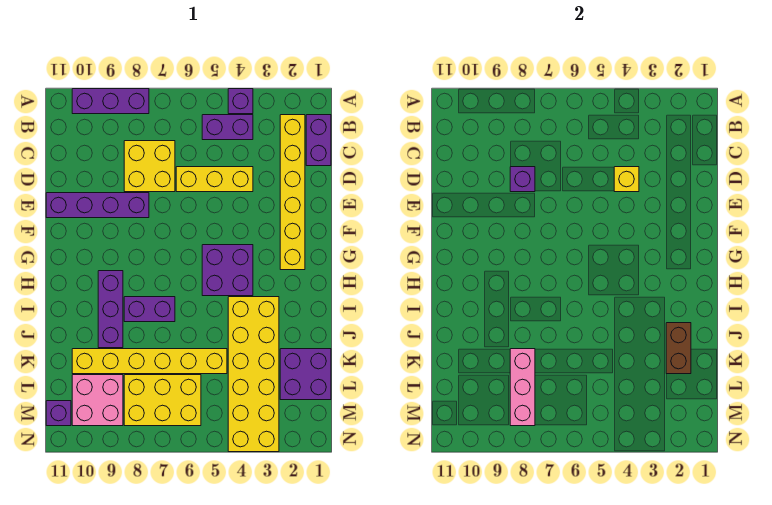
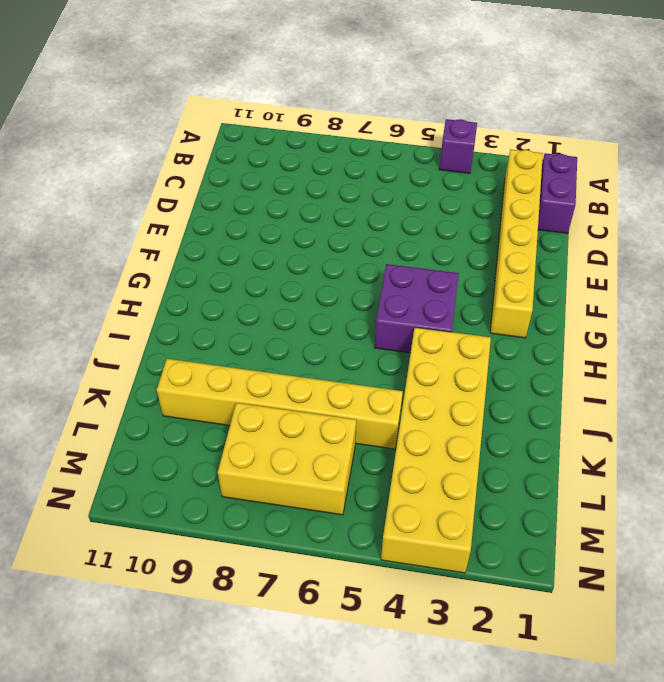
none -> purple brick A8:A10 level 1
none -> purple brick B4:B5 level 1
none -> yellow brick C7:D8 level 1

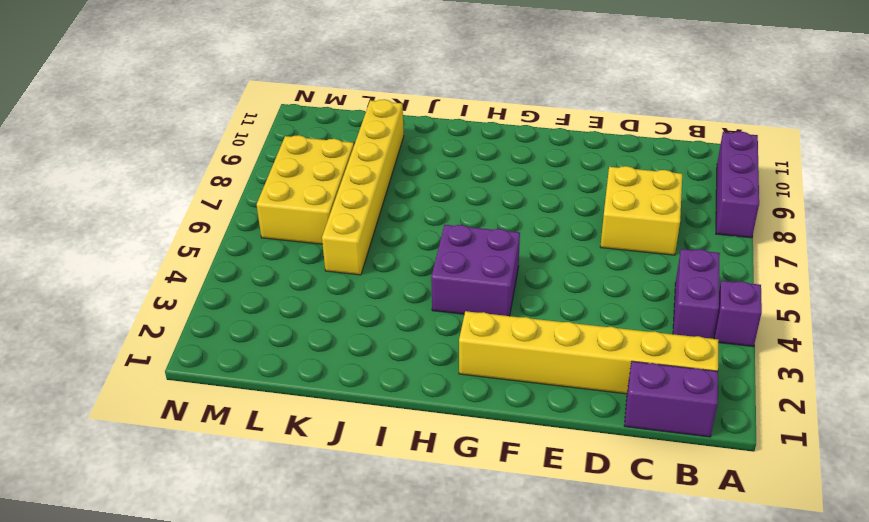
none -> yellow brick D4:D6 level 1
none -> purple brick E8:E11 level 1
none -> purple brick H9:J9 level 1

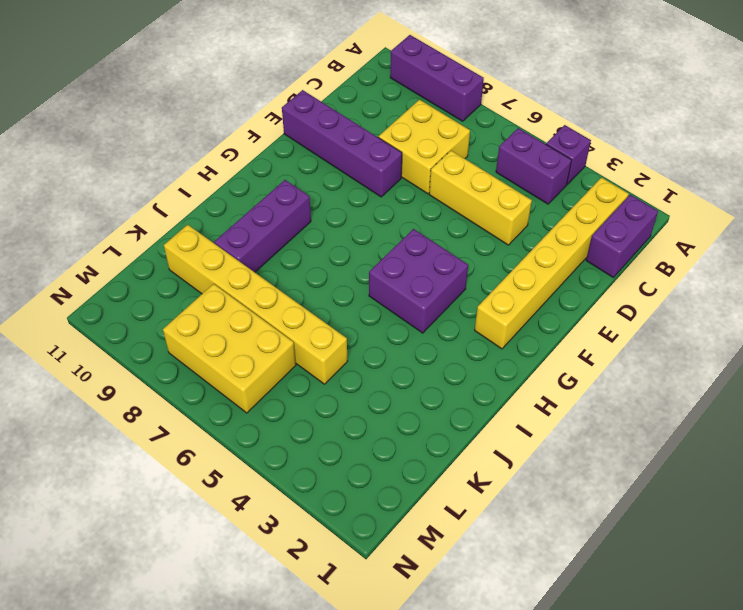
none -> yellow brick I3:N4 level 1
none -> purple brick I7:I8 level 1
none -> purple brick K1:L2 level 1

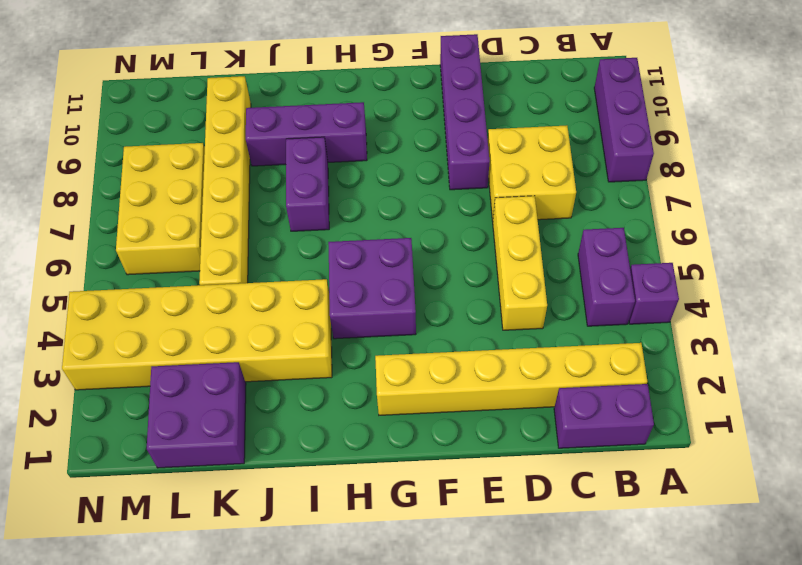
none -> pink brick L9:M10 level 1
none -> purple brick M11 level 1
none -> yellow brick D4 level 2

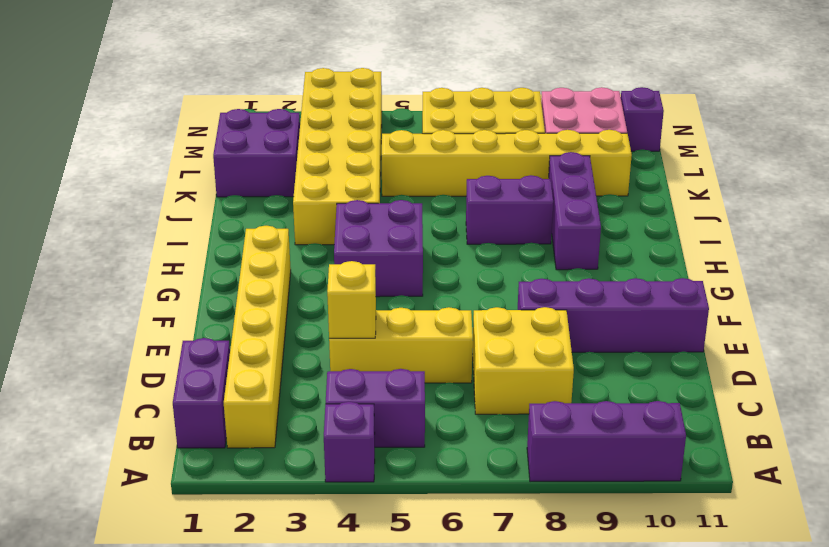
none -> purple brick D8 level 2
none -> brown brick J2:K2 level 2
none -> pink brick K8:M8 level 2

